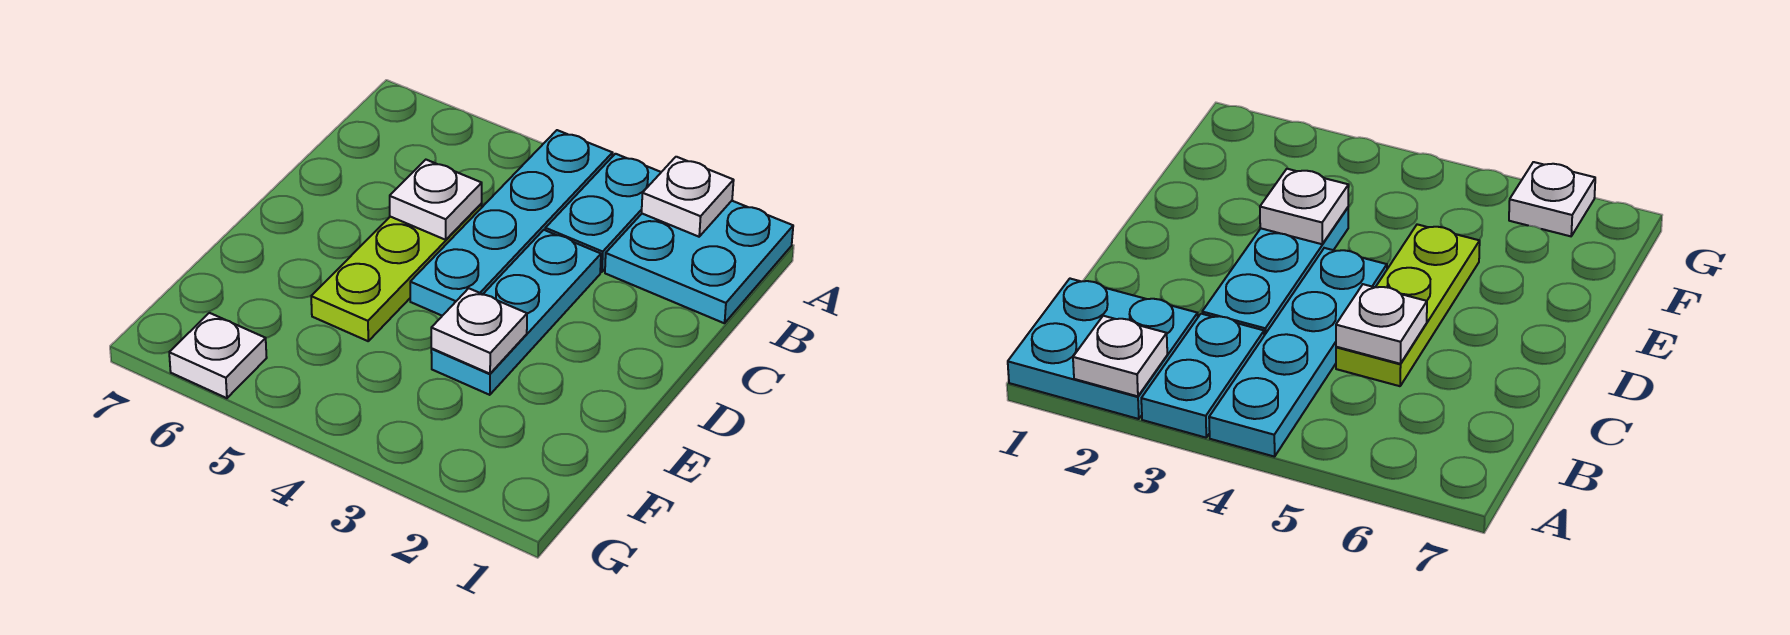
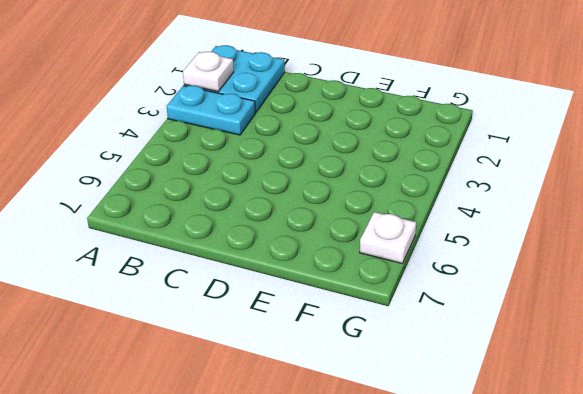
none -> cyan plate A4:D4 level 1
none -> cyan plate C3:E3 level 1

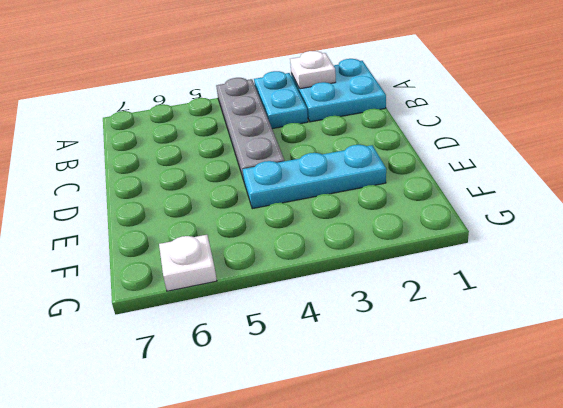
grey plate A4:D4 level 1 -> cyan plate A4:D4 level 1
cyan plate E2:E4 level 1 -> cyan plate C3:E3 level 1
none -> lime plate C5:E5 level 1
none -> white plate C5 level 2

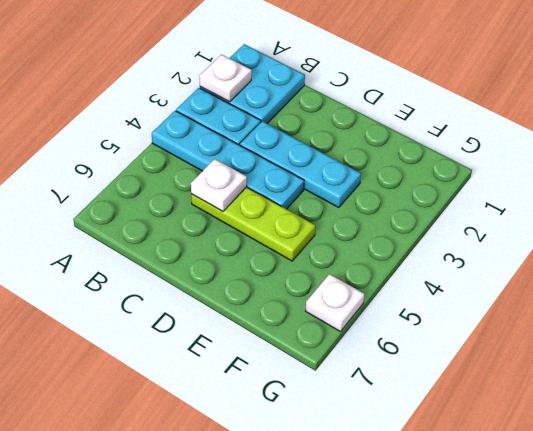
none -> white plate E3 level 2

